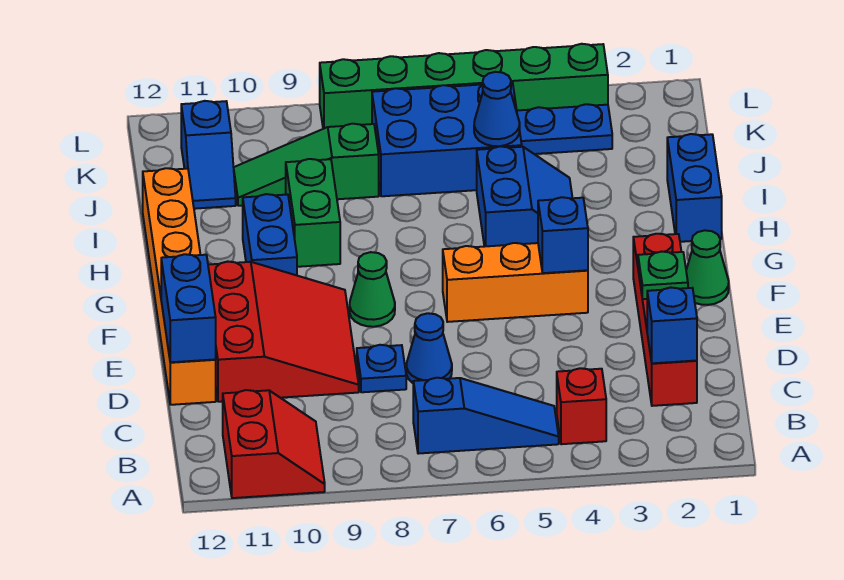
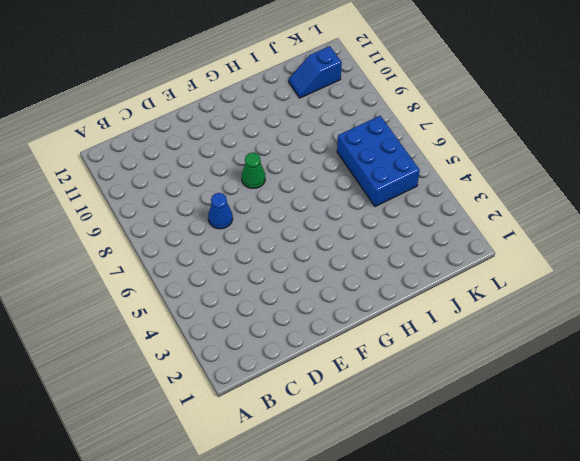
none -> red slope A10:B11 level 1 top 11
none -> red brick B4 level 1
none -> blue slope B5:B7 level 1 top 7

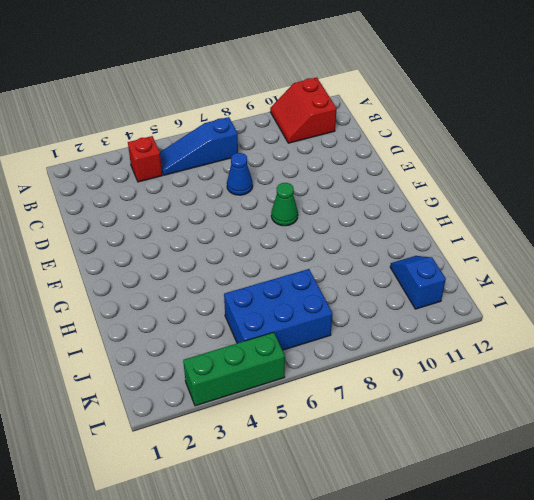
green brick L3:L5 level 1 -> green brick L3:L8 level 1
none -> red brick C2:F2 level 1
none -> blue plate D8 level 1
none -> red slope D9:F11 level 1 top 11

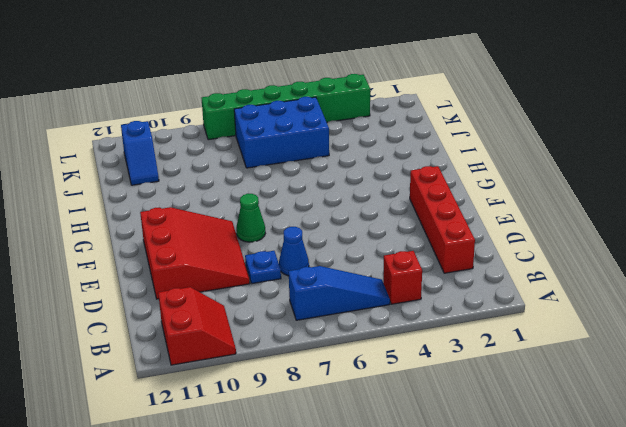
none -> orange brick D12:I12 level 1
none -> green cone F1 level 1
none -> orange brick F4:F6 level 1

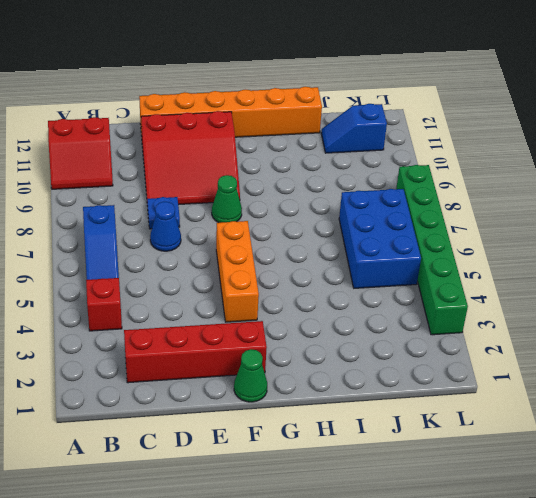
none -> blue brick G10:H10 level 1
none -> blue brick H1:I1 level 1
none -> blue slope H4:I5 level 1 top 5

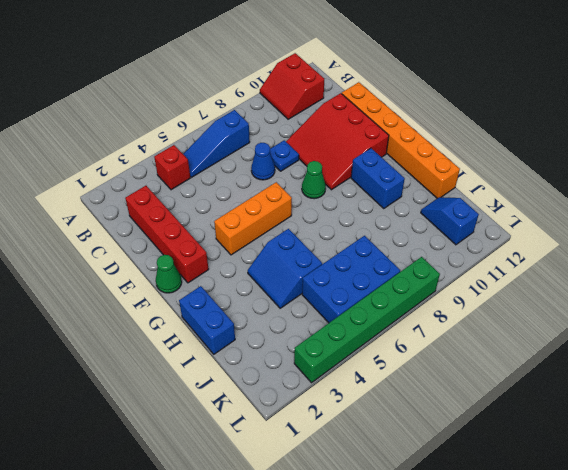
none -> green brick H9:I9 level 1
none -> green slope J8:J10 level 1 top 8
none -> blue plate K3:K4 level 1

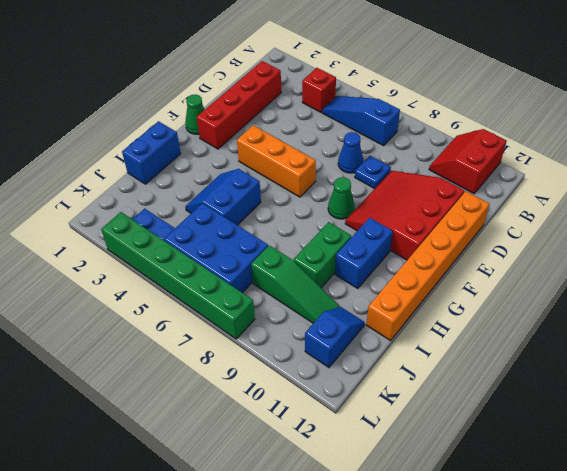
none -> blue brick C2 level 2
none -> blue brick D12:E12 level 2
none -> green plate E2 level 2

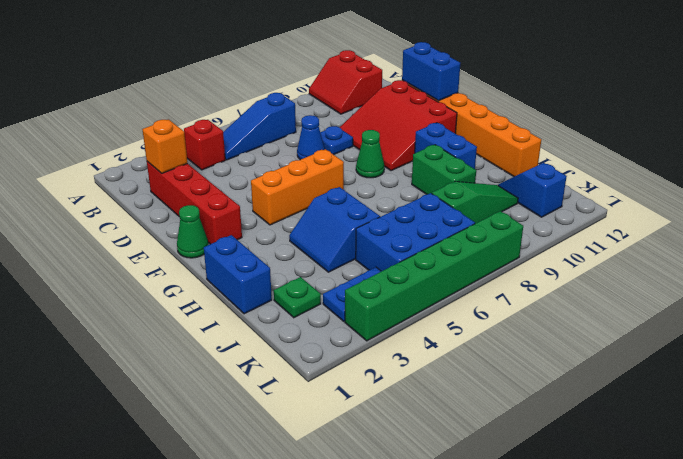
orange brick C2 level 2 -> blue brick C2 level 2
green plate J2 level 1 -> green plate E2 level 2
none -> blue brick F4 level 2
none -> blue cone J5 level 2

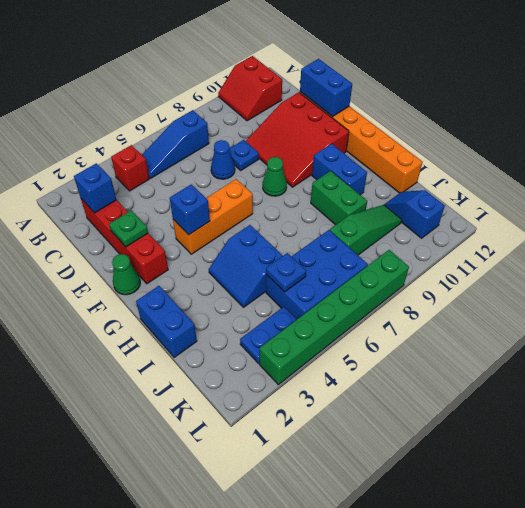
blue plate J5 level 2 -> blue cone J5 level 2

